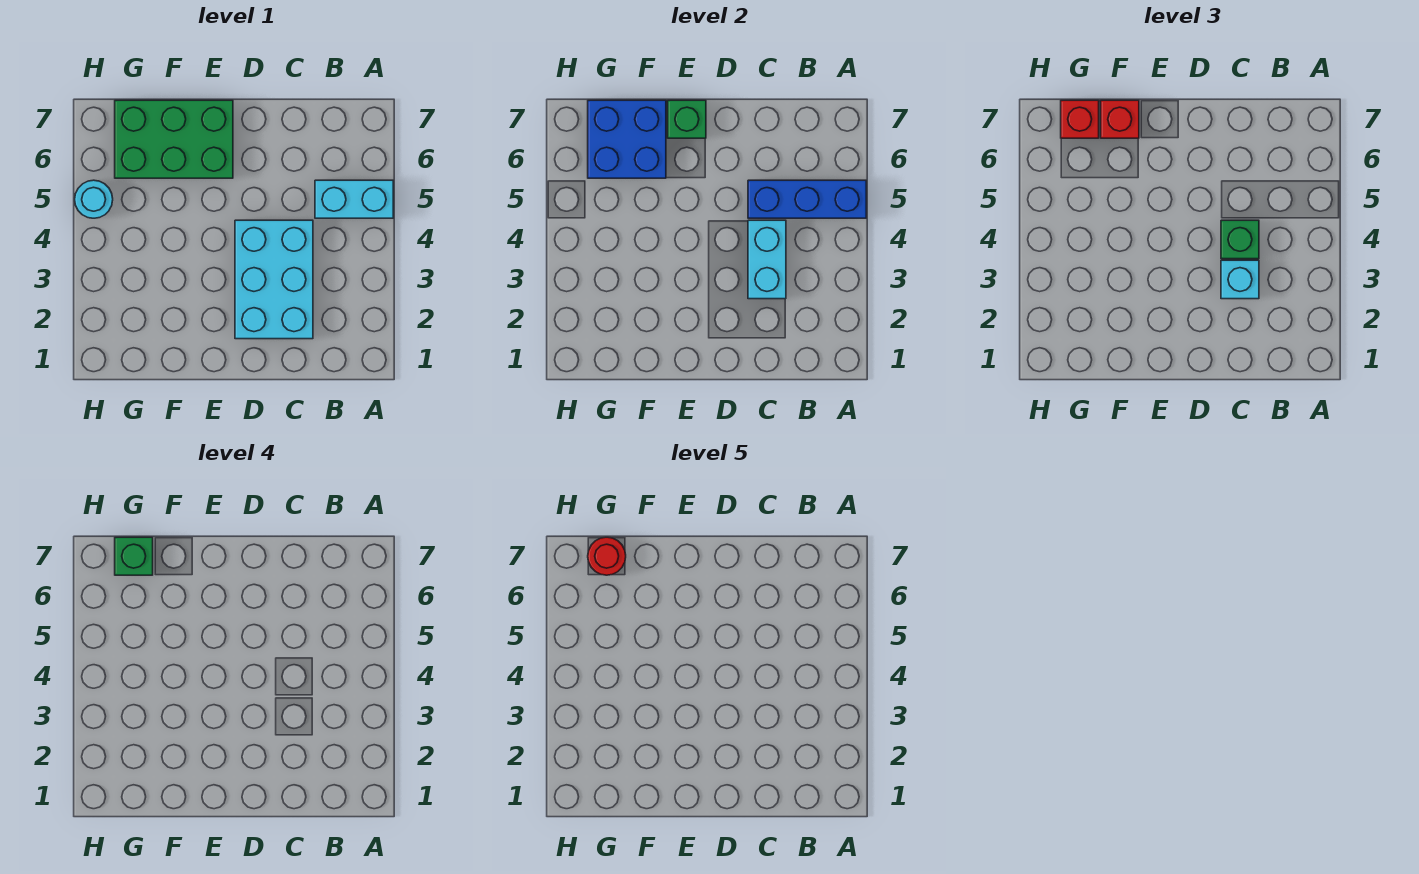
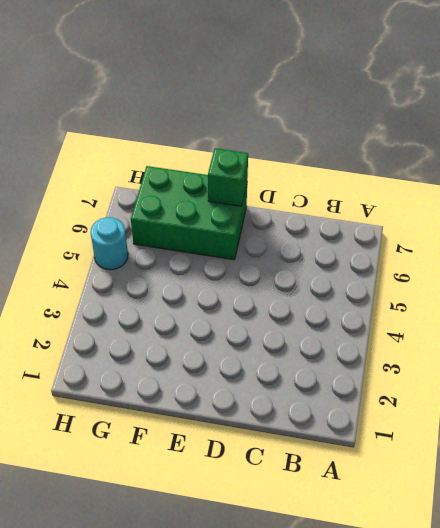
none -> cyan brick A5:B5 level 1
none -> cyan brick C2:D4 level 1
none -> blue brick A5:C5 level 2

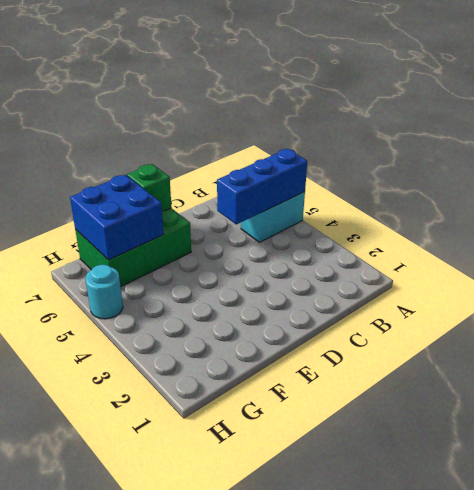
none -> cyan brick C2:D4 level 1
none -> cyan brick C3:C4 level 2
none -> cyan brick C3 level 3

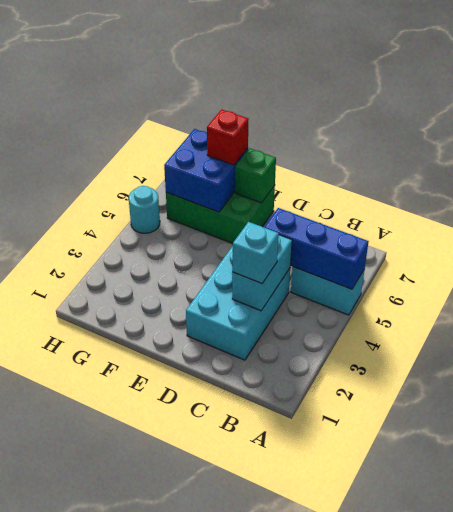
none -> green brick C4 level 3
none -> red brick G7 level 3
none -> green brick G7 level 4

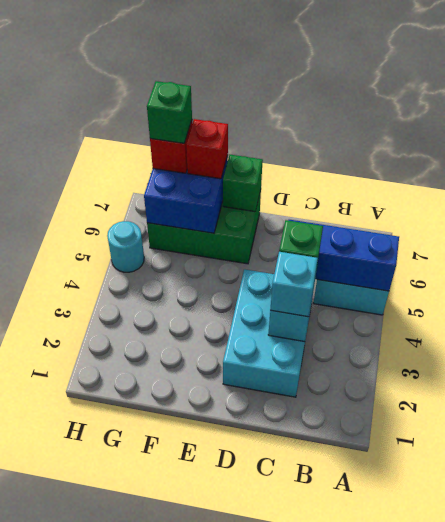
none -> red round brick G7 level 5

